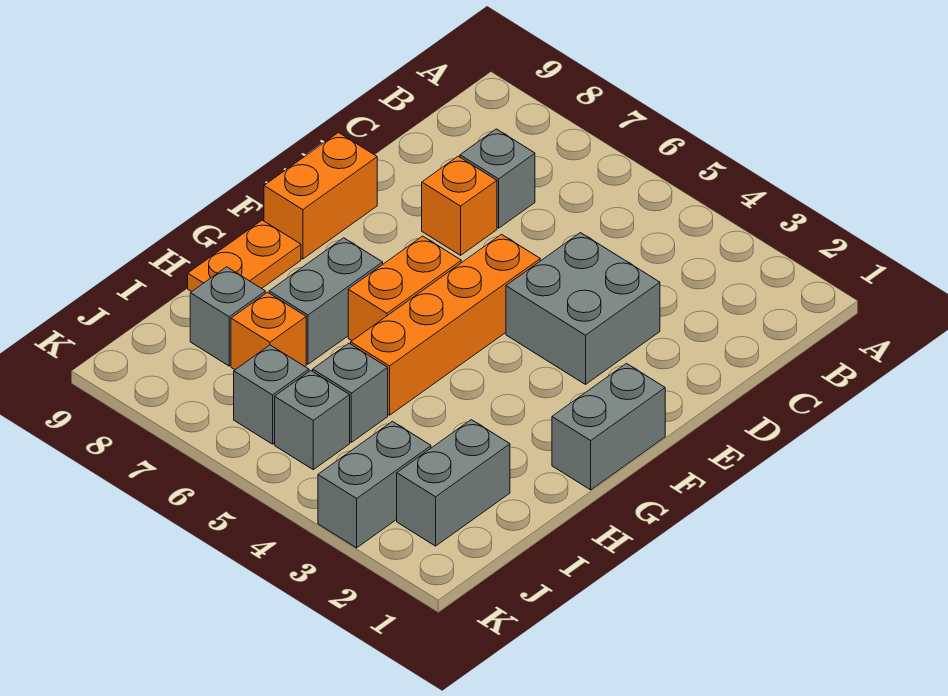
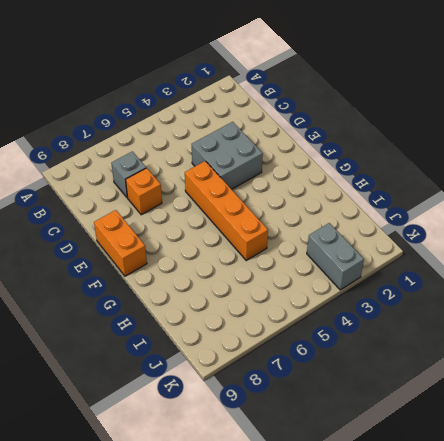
none -> grey brick F1:G1 level 1
none -> orange brick F6:G6 level 1
none -> grey brick G7:H7 level 1

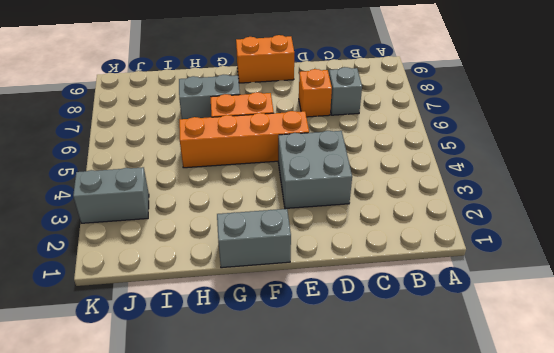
none -> orange plate G9:H9 level 1
none -> grey brick I2:J2 level 1
none -> grey brick I5 level 1

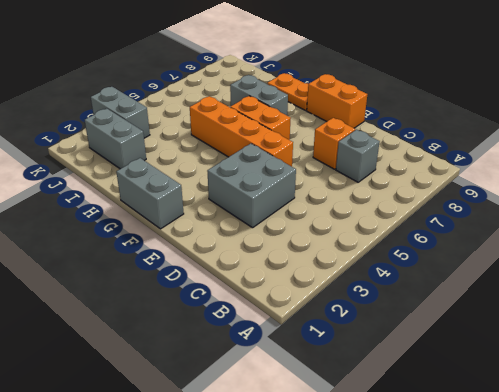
none -> grey brick I5 level 1
none -> orange brick I7 level 1
none -> grey brick I8 level 1

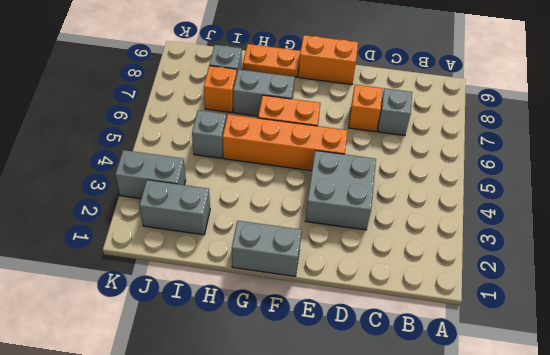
none -> grey brick J5 level 1
none -> grey brick J6 level 1

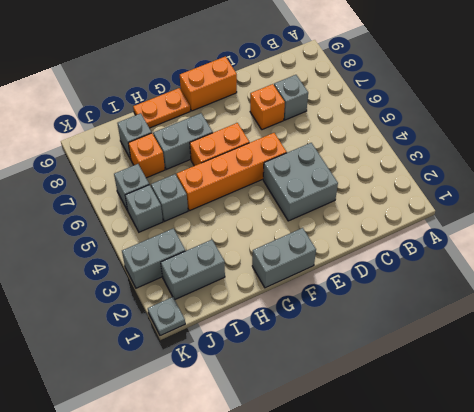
grey plate K1 level 1 -> none

